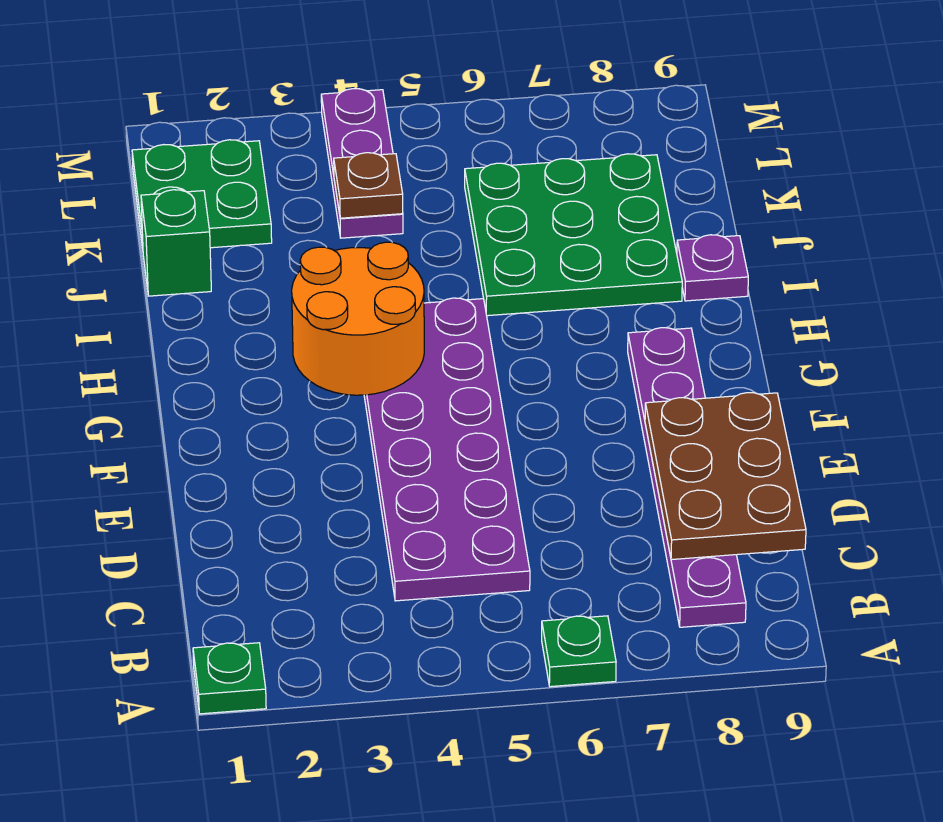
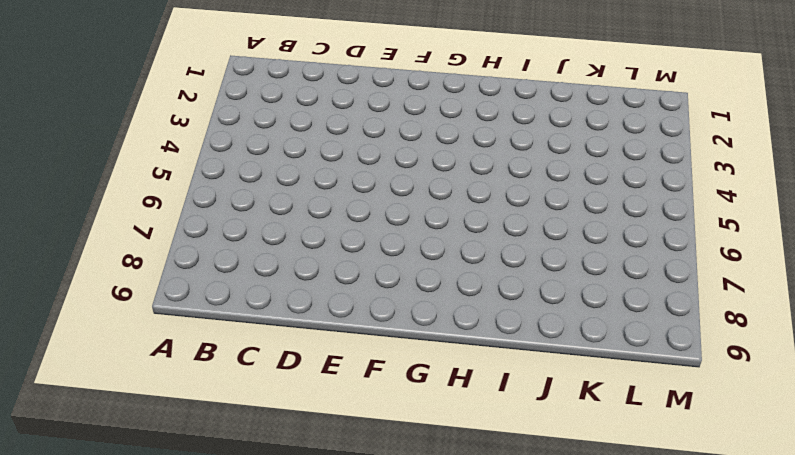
none -> green plate A1 level 1
none -> green plate A6 level 1
none -> purple plate B8:G8 level 1

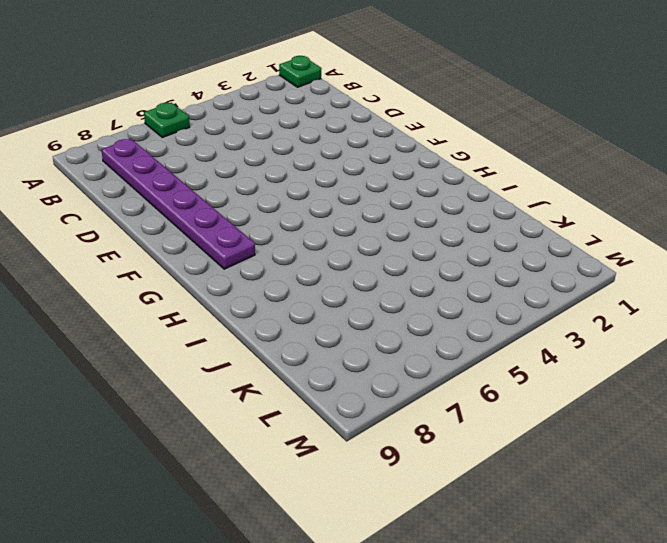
none -> purple plate C4:H5 level 1
none -> green plate I6:K8 level 1
none -> purple plate I9 level 1

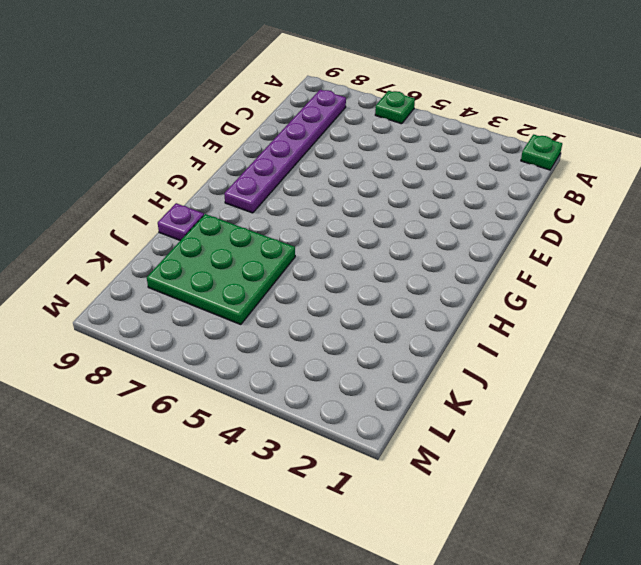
none -> purple plate C4:H5 level 1
none -> green brick J1 level 1
none -> green plate K1:L2 level 1

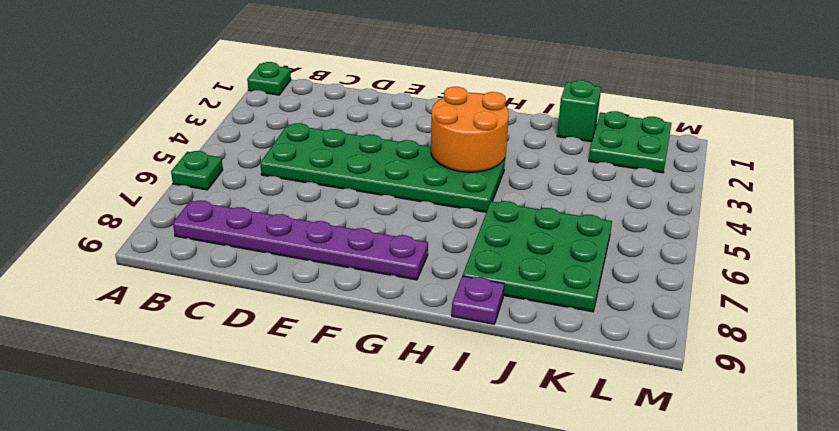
green plate C4:H5 level 1 -> purple plate C4:H5 level 1
none -> purple plate K4:M4 level 1
none -> brown plate C8:E9 level 2
none -> brown plate K4 level 2

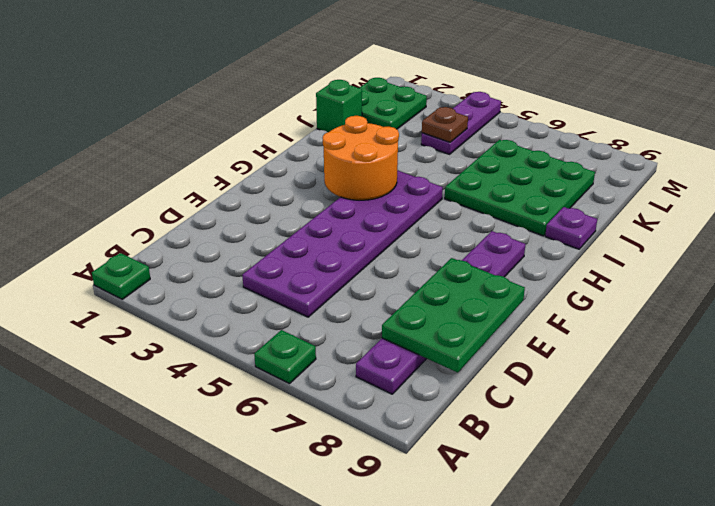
green plate C8:E9 level 2 -> brown plate C8:E9 level 2

